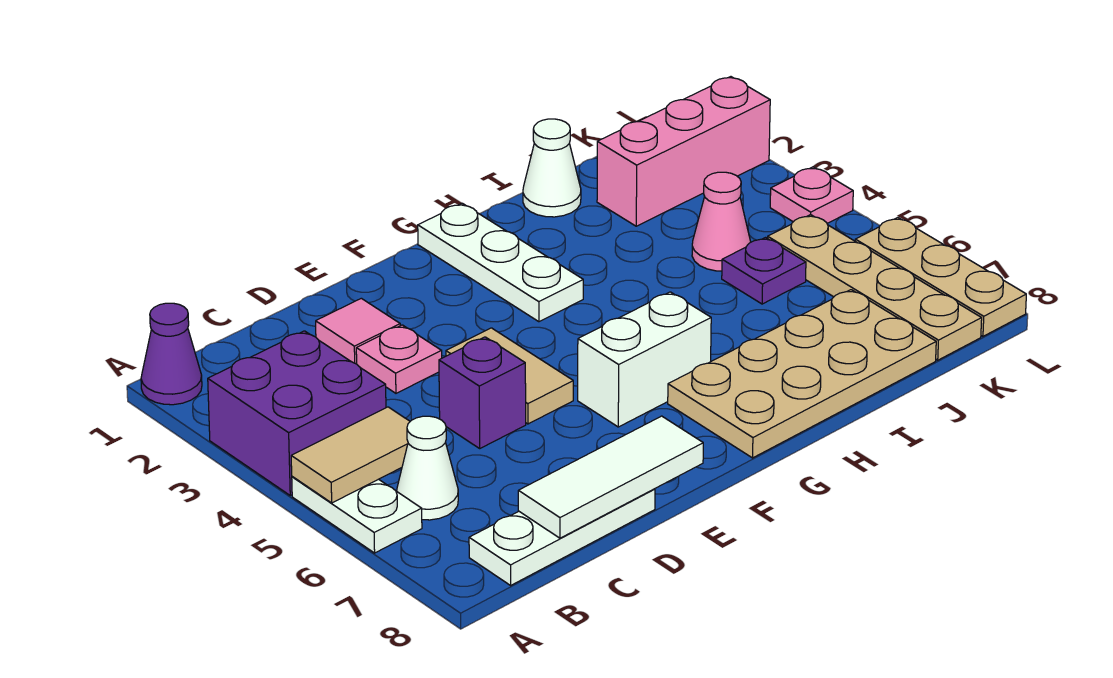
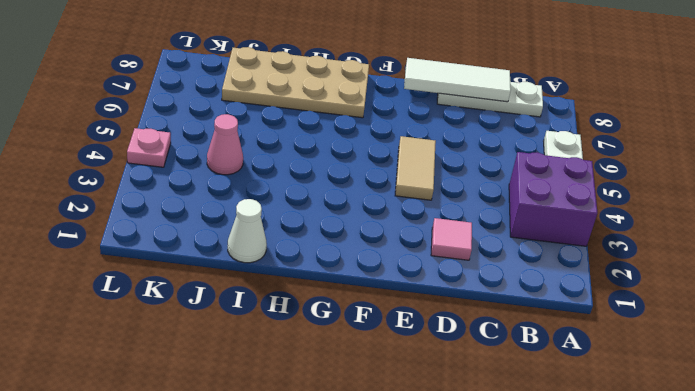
none -> purple cone A1 level 1
none -> white cone B6 level 1
none -> pink plate D3 level 1

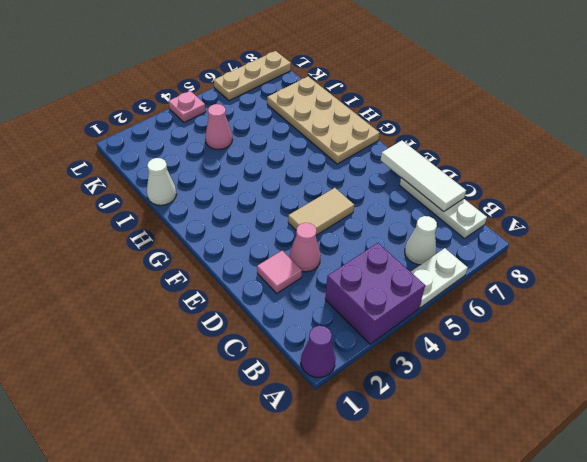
pink cone D3 level 1 -> pink plate D3 level 1
none -> purple brick D5 level 1
none -> white brick F6:G6 level 1
none -> white plate G1:G3 level 1

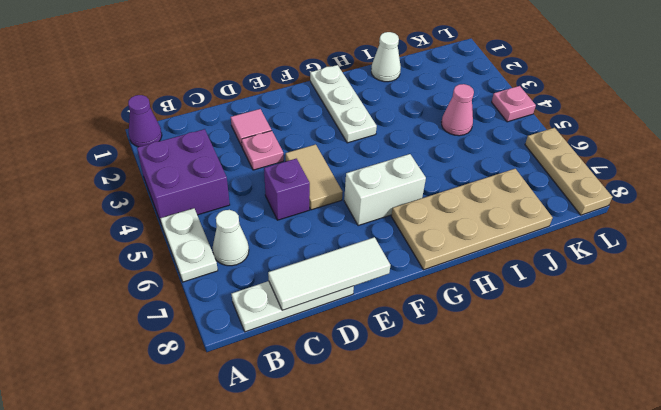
none -> pink brick J2:L2 level 1
none -> purple plate J5 level 1
none -> tan plate K5:K8 level 1

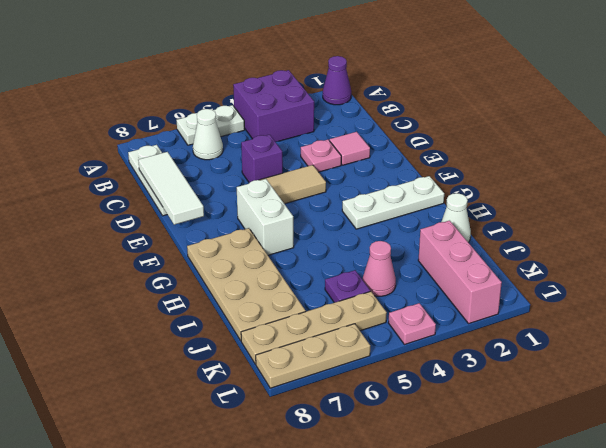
none -> tan tile A5:B5 level 2

